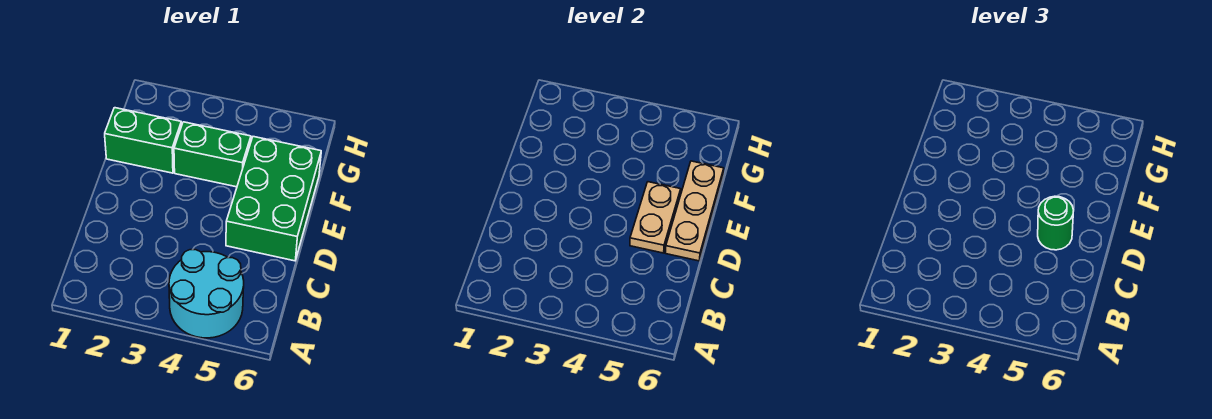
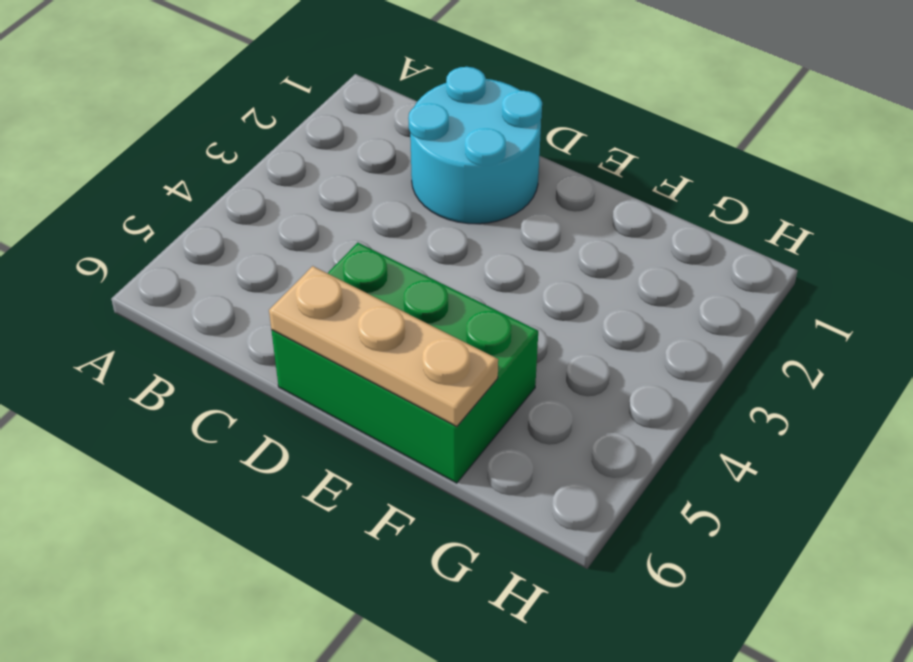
cyan round brick C1:D2 level 1 -> cyan round brick A4:B5 level 1
none -> green brick F1:F2 level 1
none -> green brick F3:F4 level 1

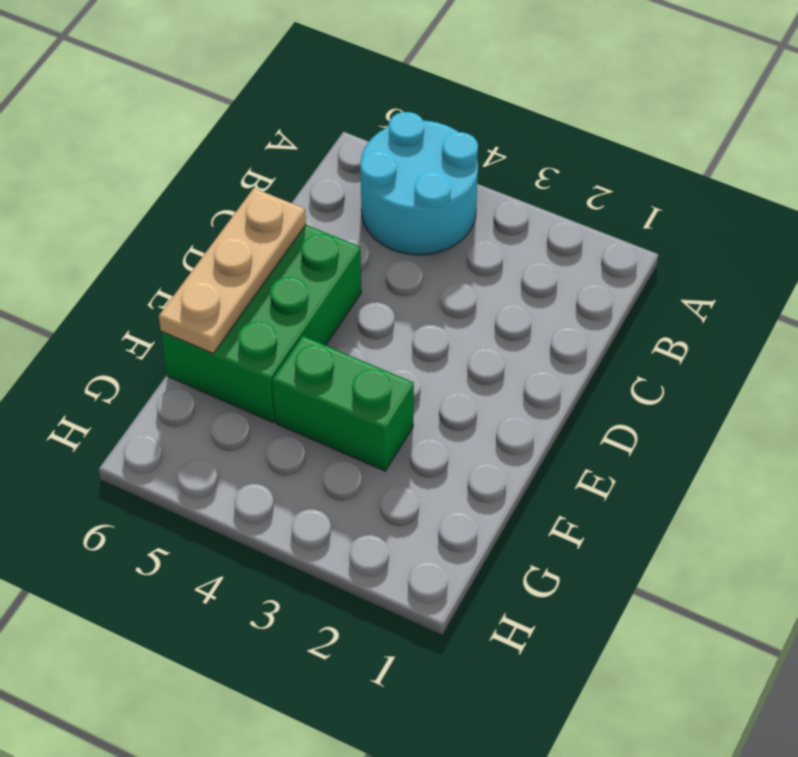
none -> green brick F1:F2 level 1
none -> tan plate D5:E5 level 2

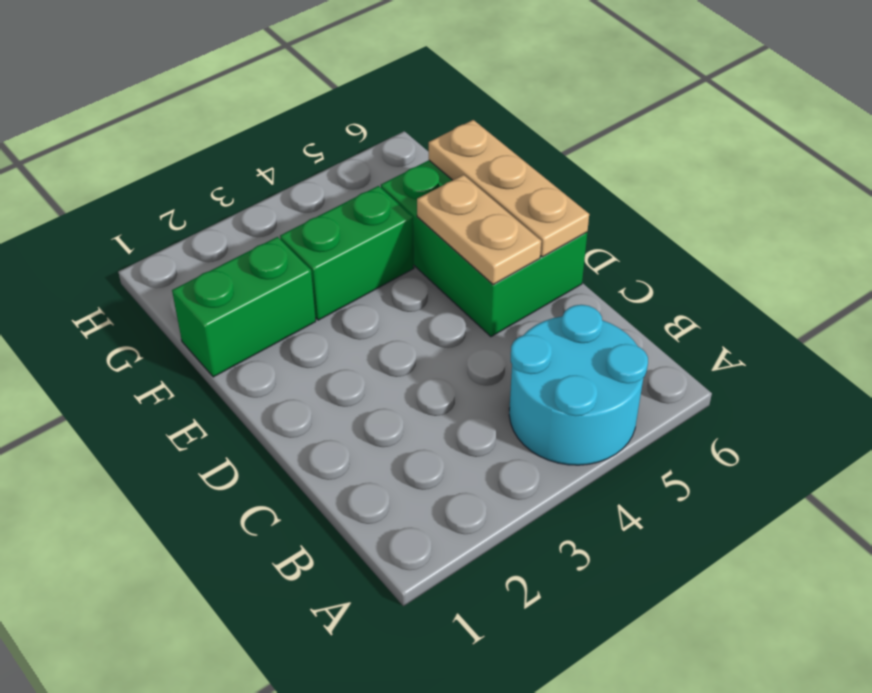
none -> green round brick D5 level 3

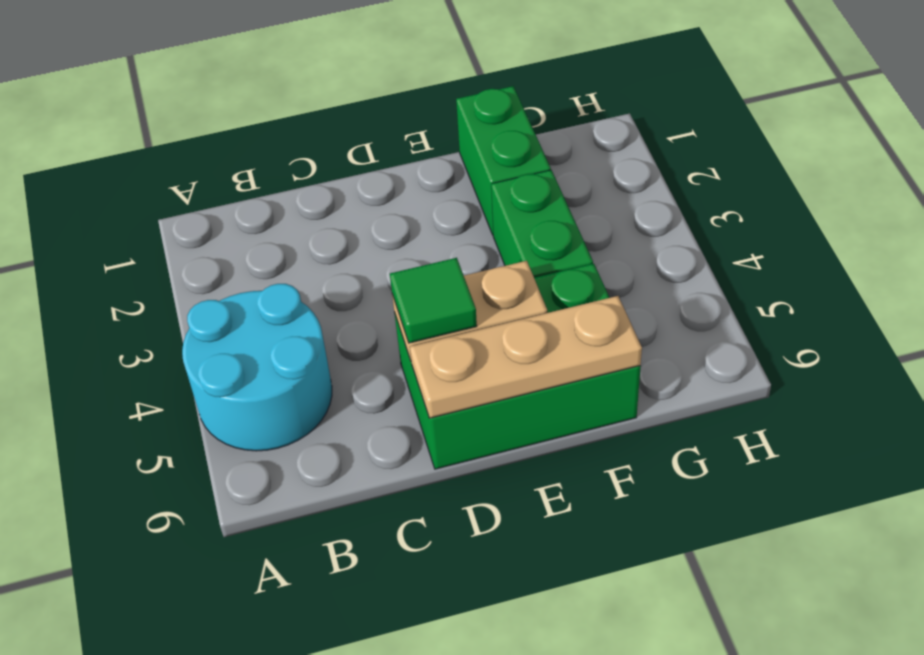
green tile D5 level 3 -> green round brick D5 level 3

